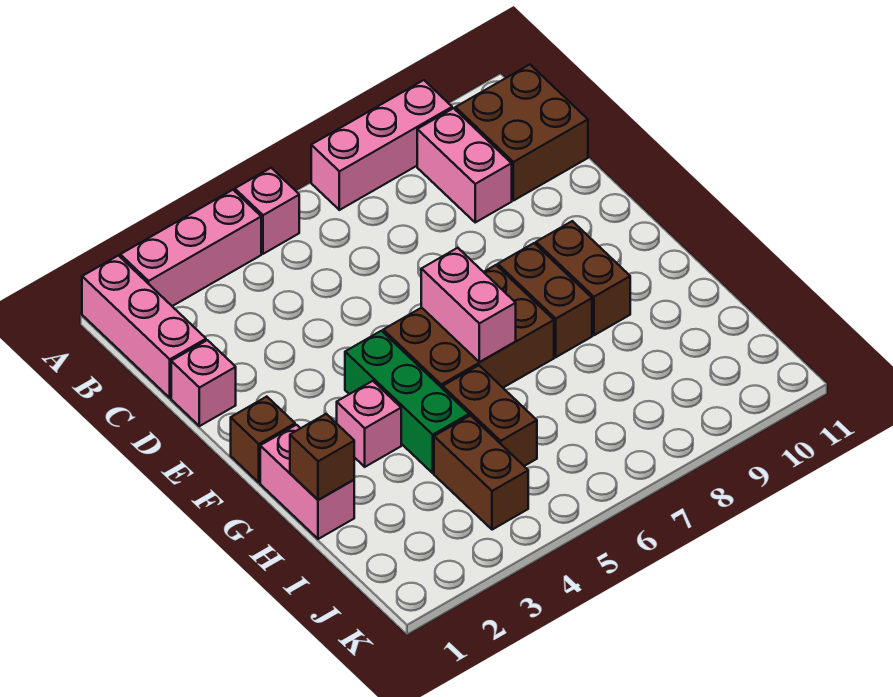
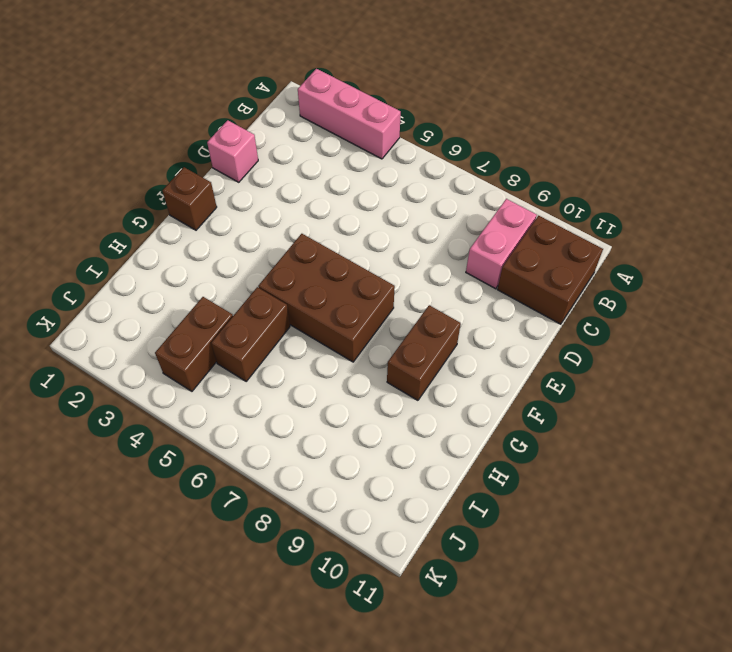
none -> pink brick A1:C1 level 1
none -> pink brick A5 level 1
none -> pink brick A7:A9 level 1

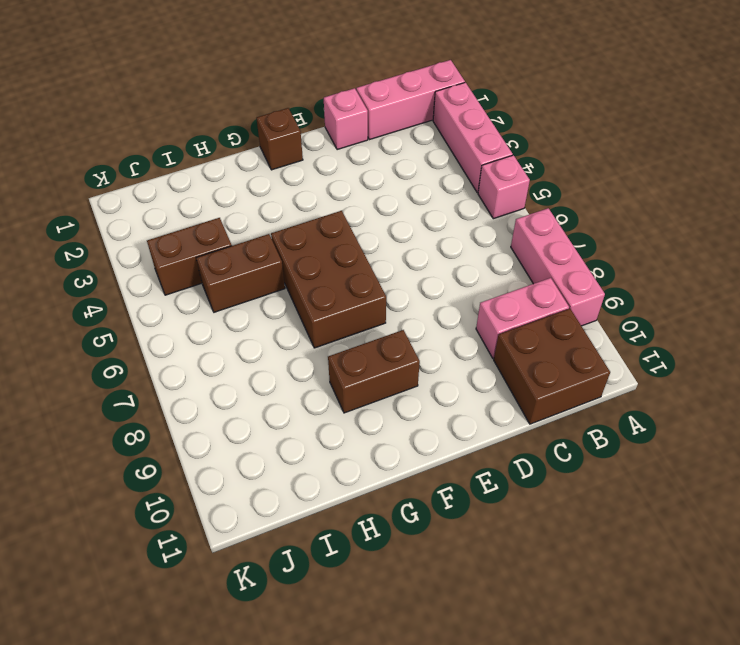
none -> green brick F4:H4 level 1
none -> brown brick F8:G8 level 1
none -> pink brick G1:H1 level 1

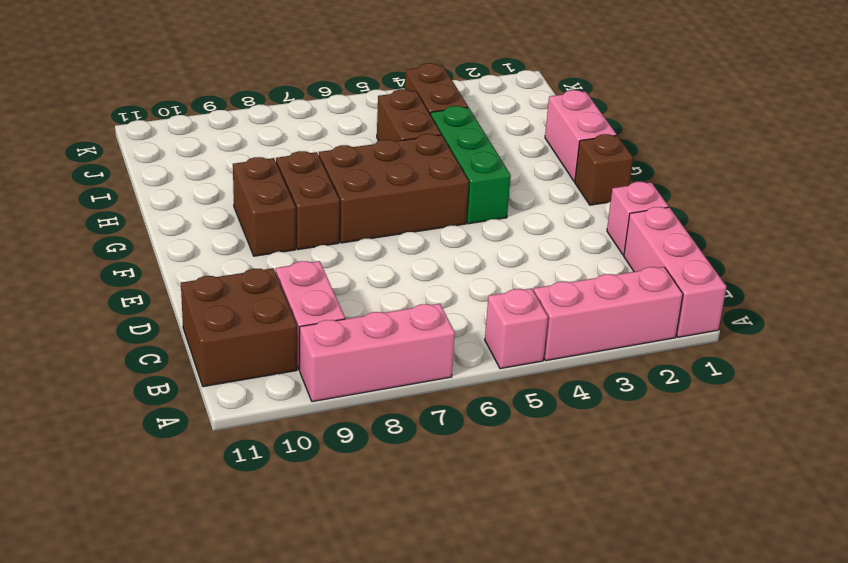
none -> pink brick G3 level 1
none -> pink brick F6:G6 level 2
none -> brown brick H1 level 2

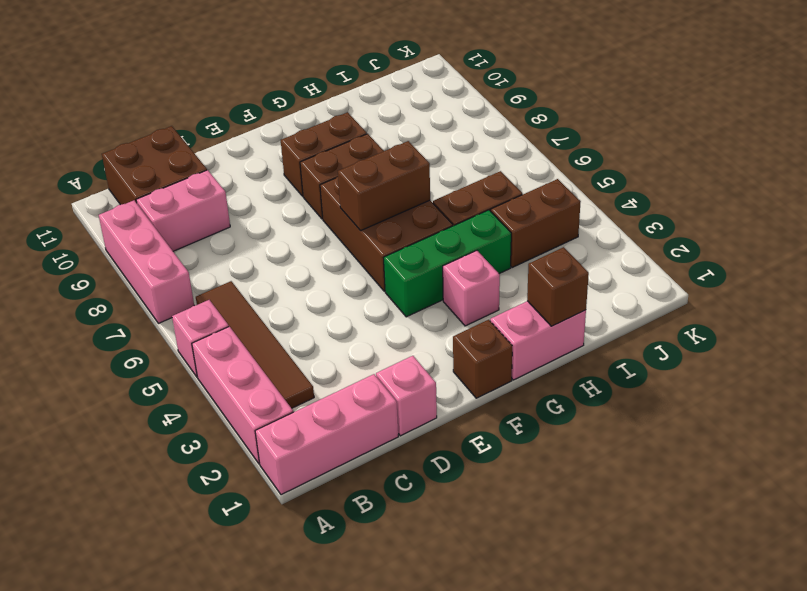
brown tile B3:B6 level 1 -> none
brown brick F6:G6 level 2 -> pink brick F6:G6 level 2

